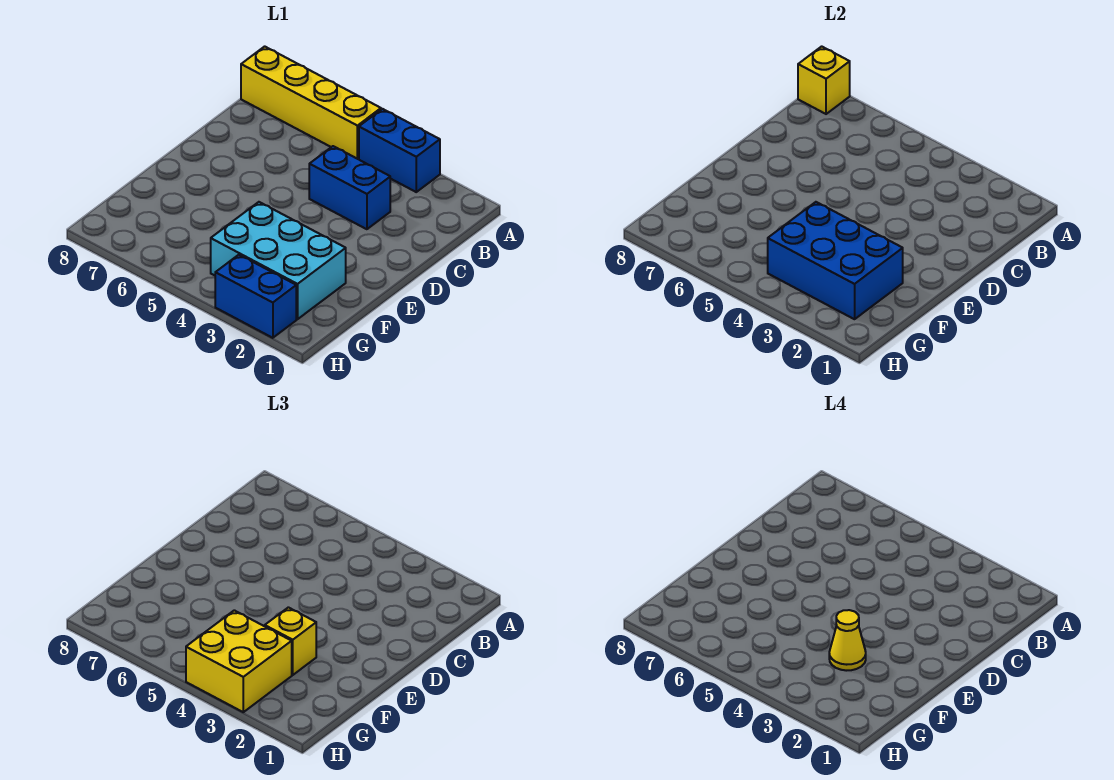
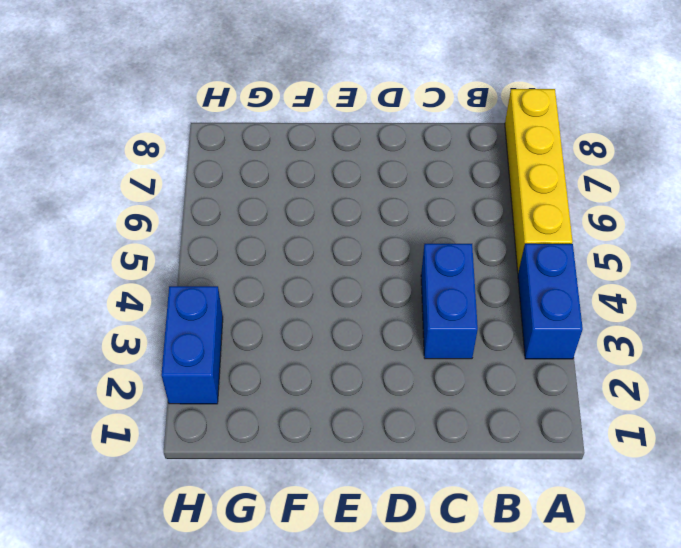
none -> cyan brick F2:G4 level 1
none -> yellow brick A8 level 2

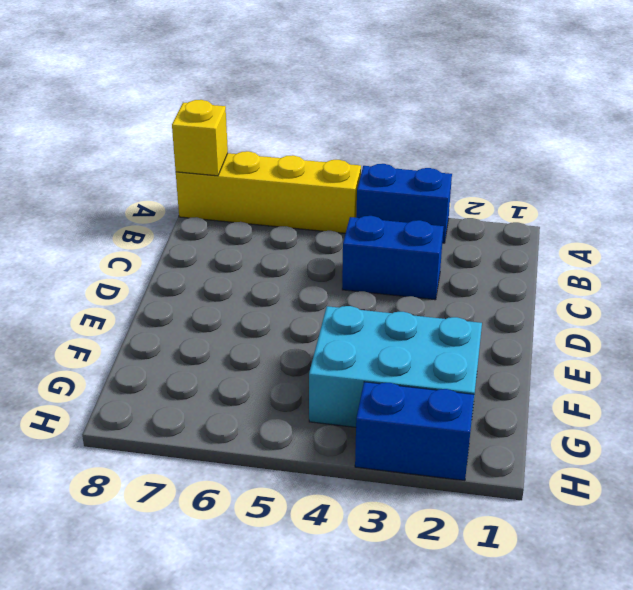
none -> blue brick F2:G4 level 2
none -> yellow brick F3 level 3

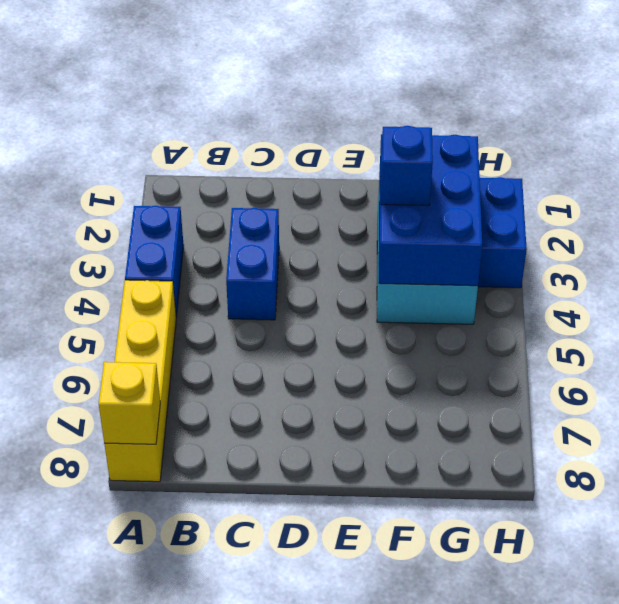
blue brick F3 level 3 -> yellow brick F3 level 3
none -> yellow brick G3:H4 level 3
none -> yellow cone F3 level 4

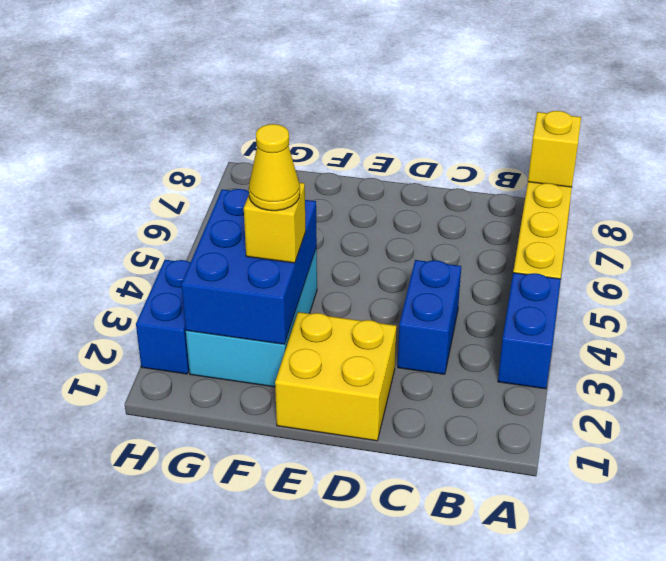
yellow brick D1:E2 level 1 -> yellow brick G3:H4 level 3

